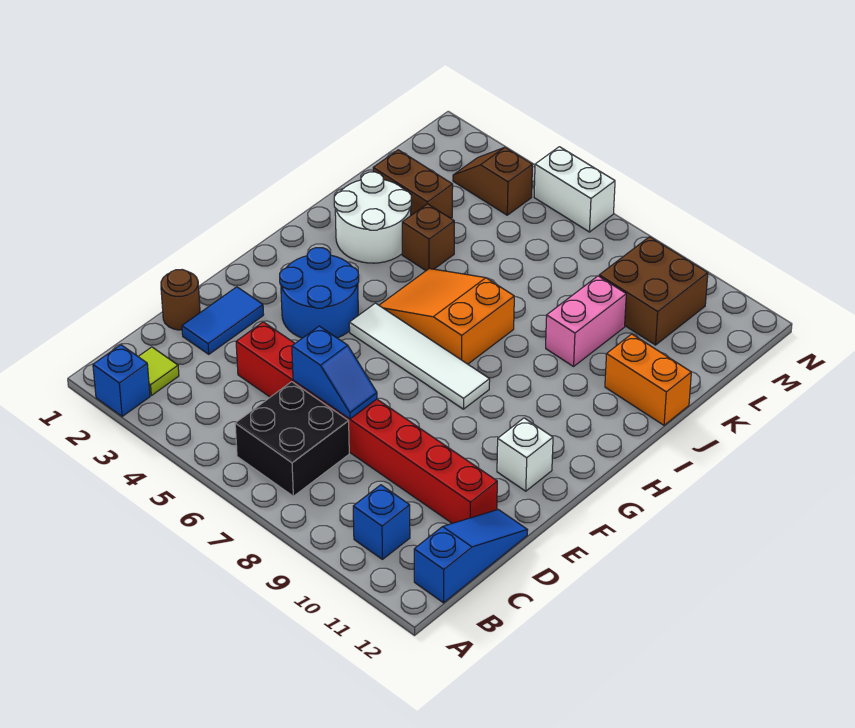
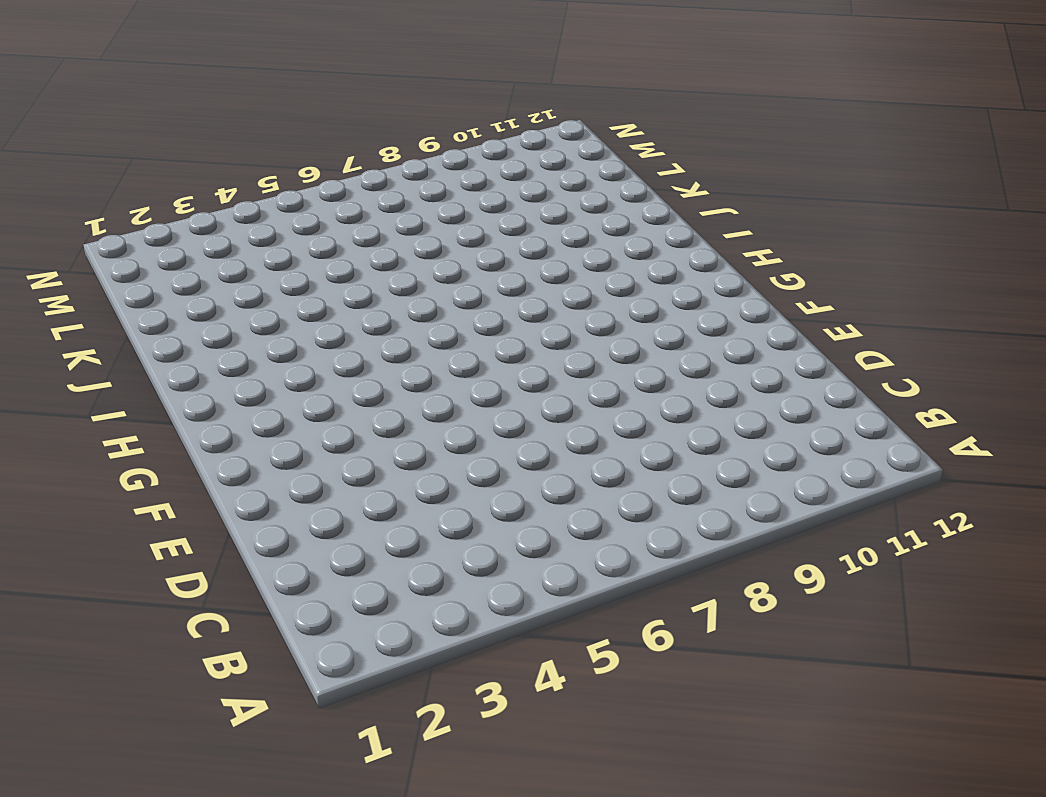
none -> blue brick A2 level 1
none -> lime tile B2 level 1
none -> black brick B6:C7 level 1

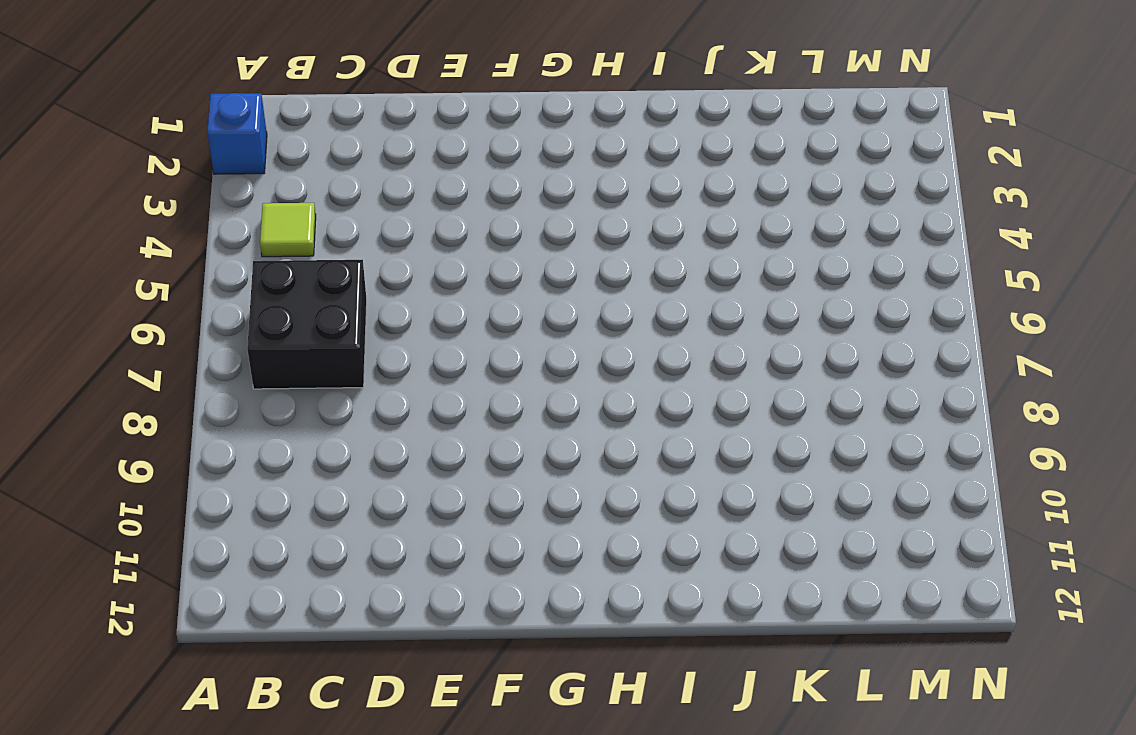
lime tile B4 level 1 -> lime tile B2 level 1
none -> blue brick B10 level 1
none -> blue slope B12:D12 level 1 top B
none -> brown round brick D1 level 1

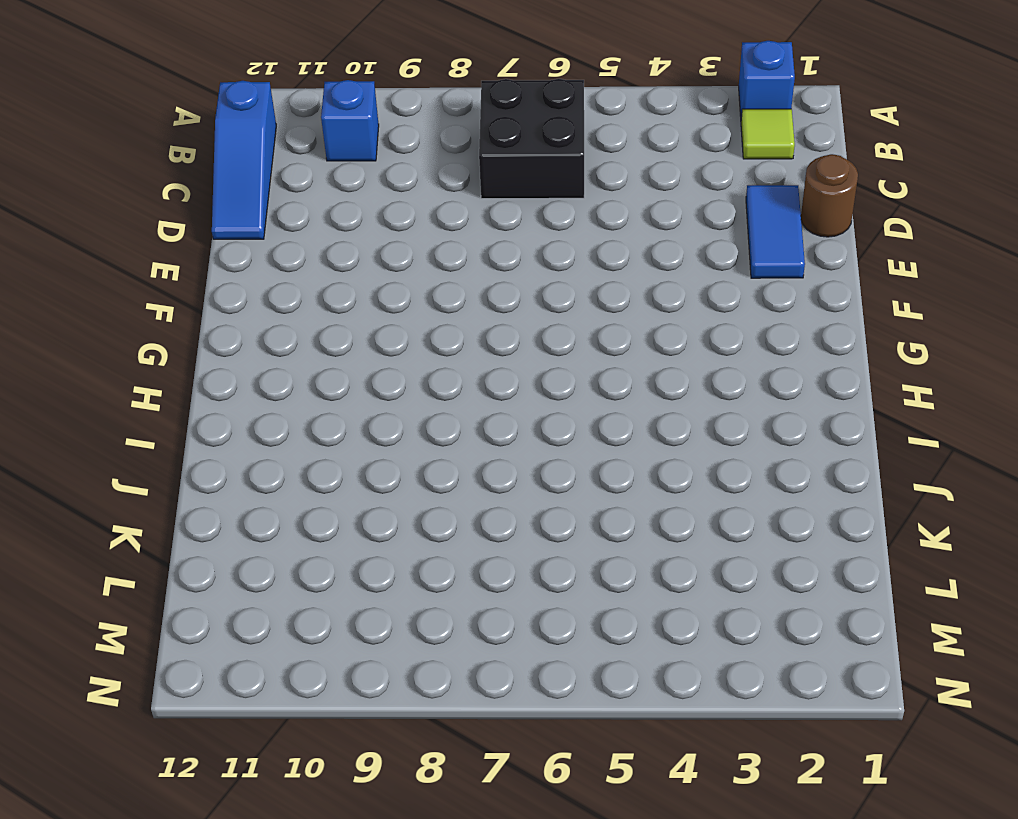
none -> red brick D4:D11 level 1
none -> blue round brick F3:G4 level 1
none -> white brick F11 level 1

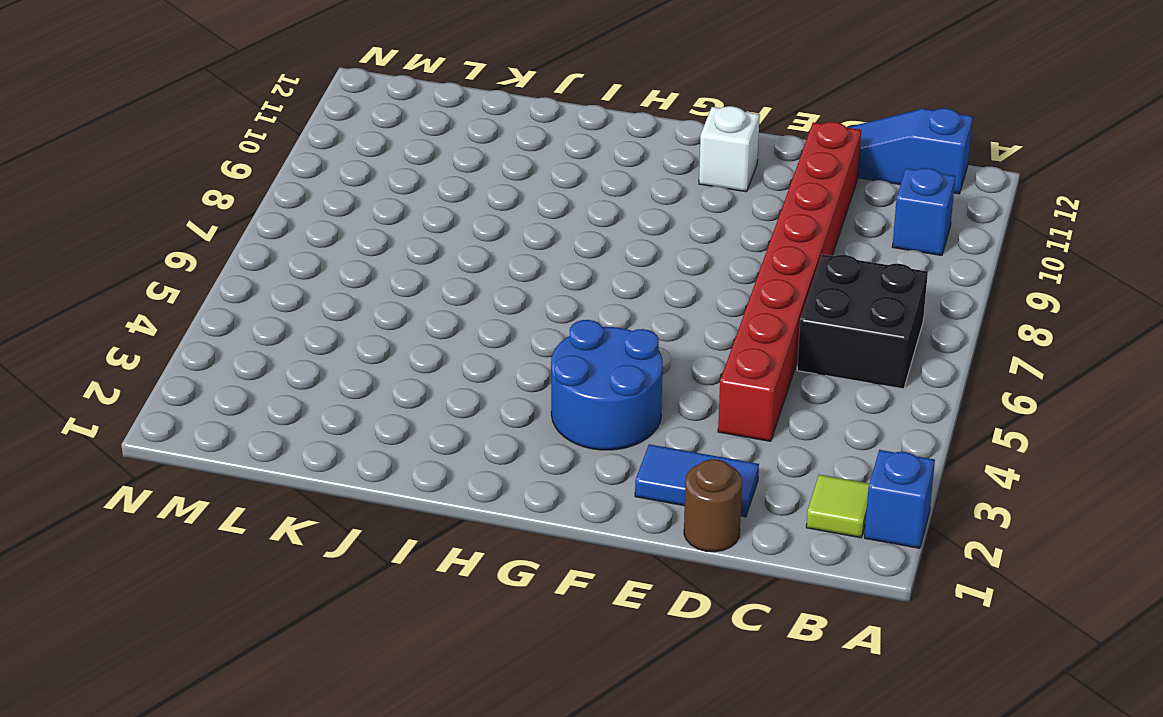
none -> white tile G5:G8 level 1
none -> orange slope H5:I7 level 1 top 7
none -> white round brick I2:J3 level 1

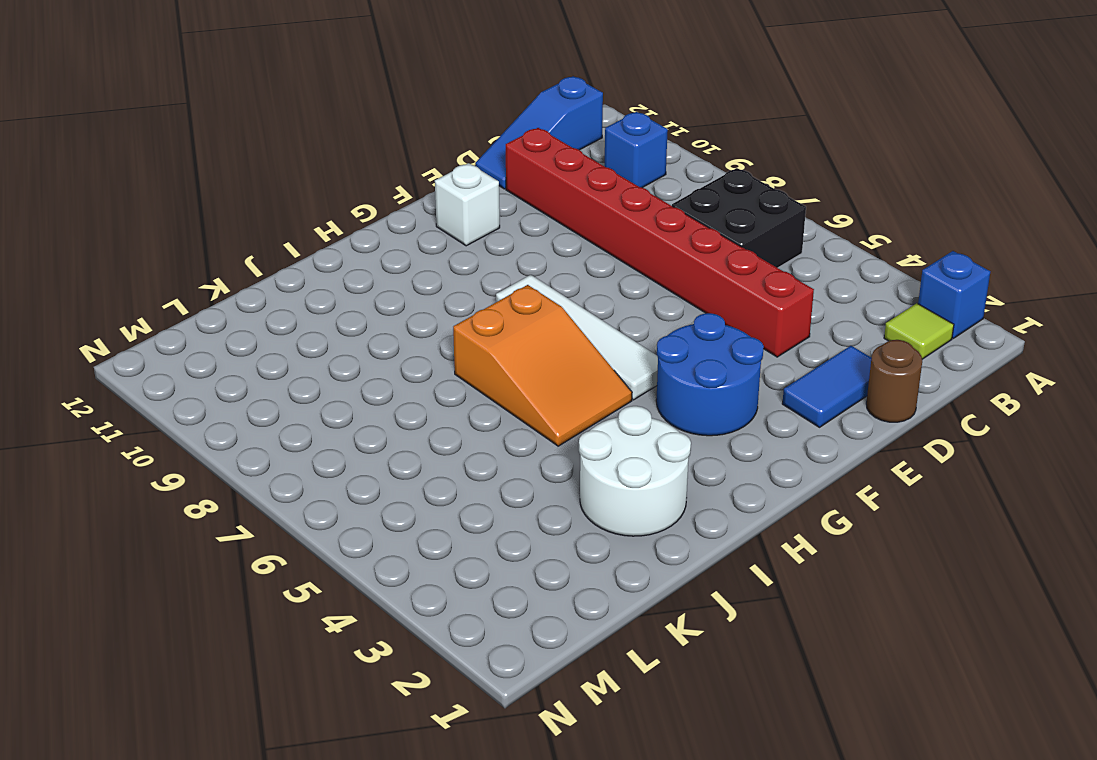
none -> brown brick J4 level 1
none -> pink brick J9:K9 level 1
none -> orange brick J11:J12 level 1

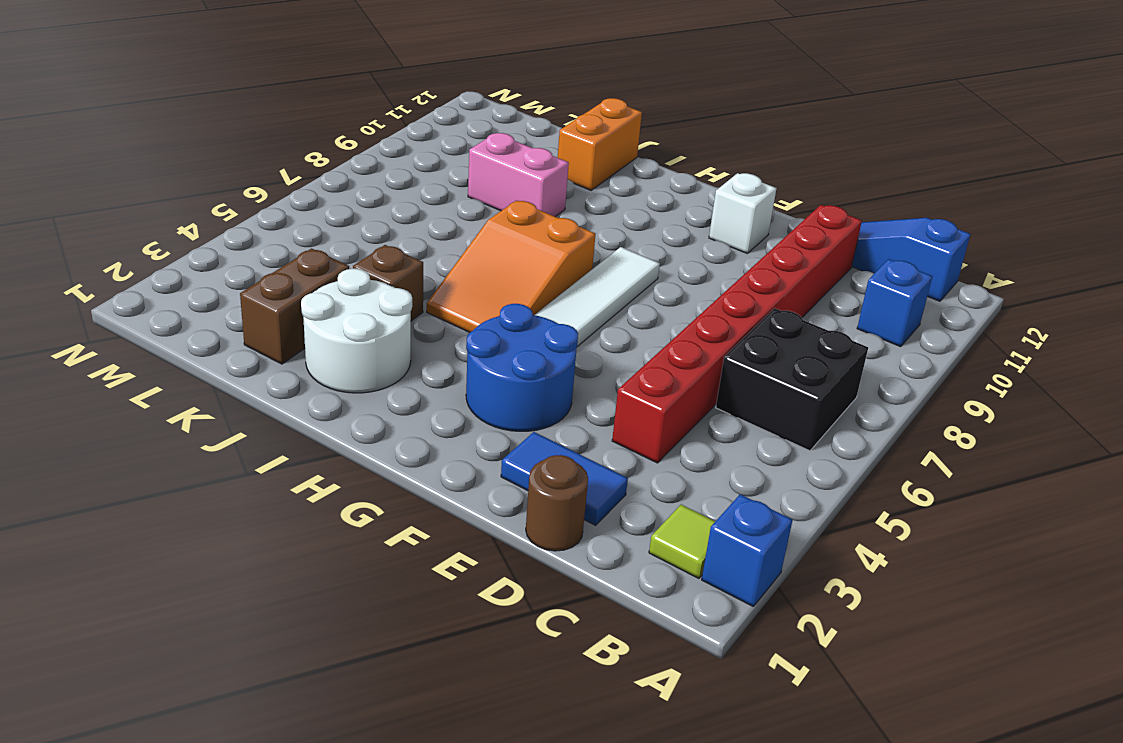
none -> brown brick L9:M10 level 1
none -> brown slope M3:M4 level 1 top 4
none -> white brick N5:N6 level 1

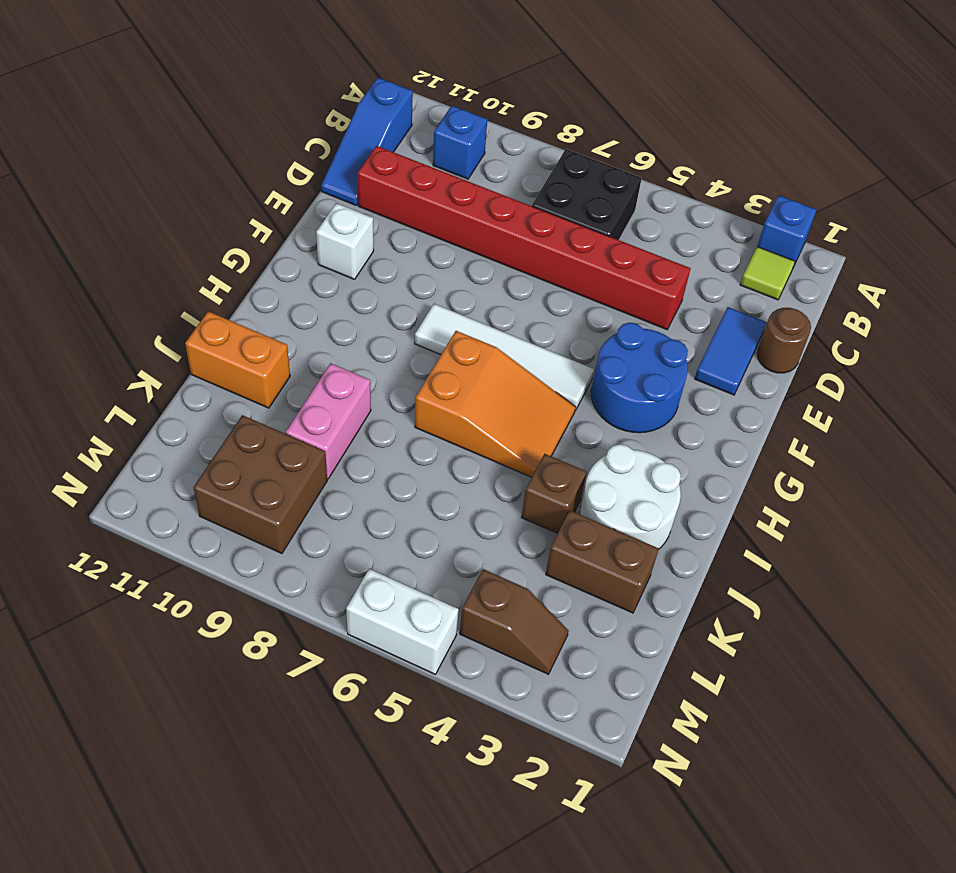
none -> blue slope D6:D7 level 2 top 6

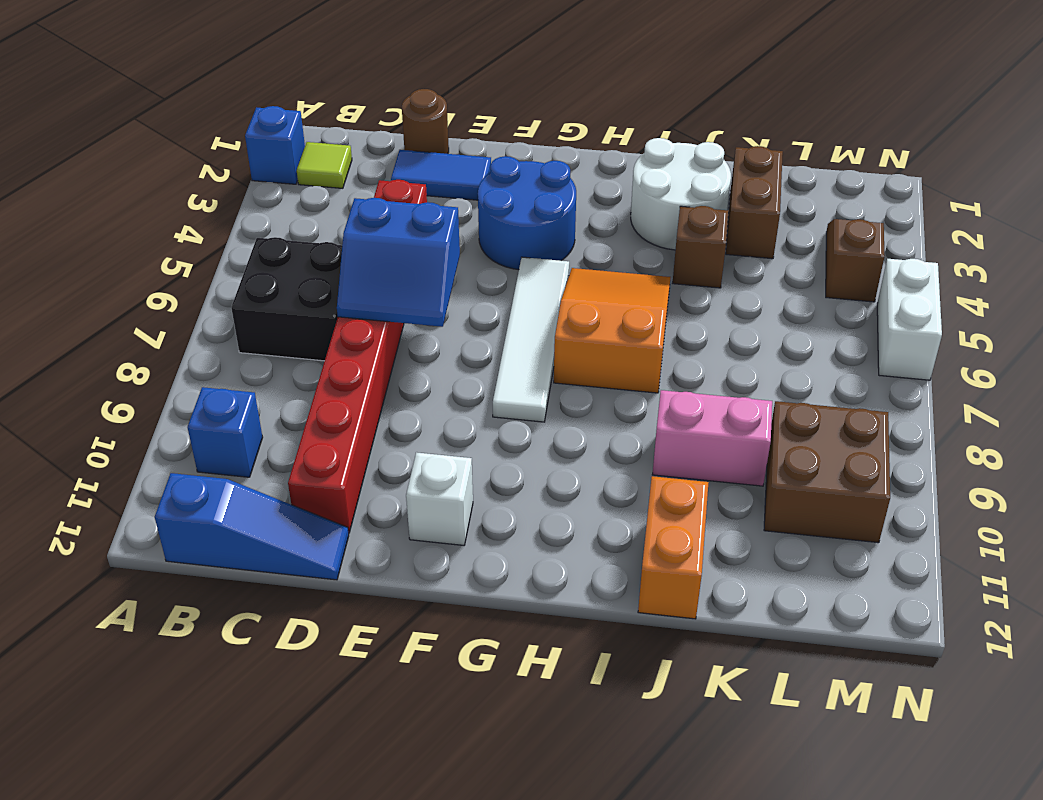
blue slope D6:E7 level 2 top 6 -> blue slope D6:D7 level 2 top 6

